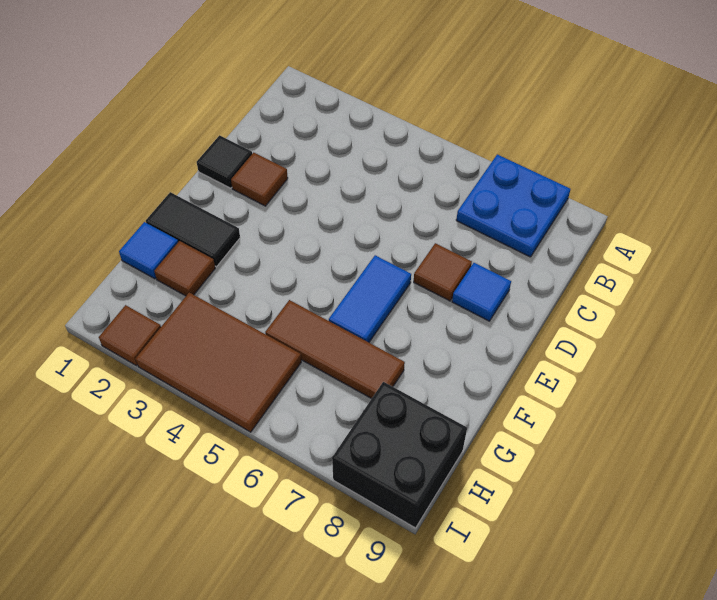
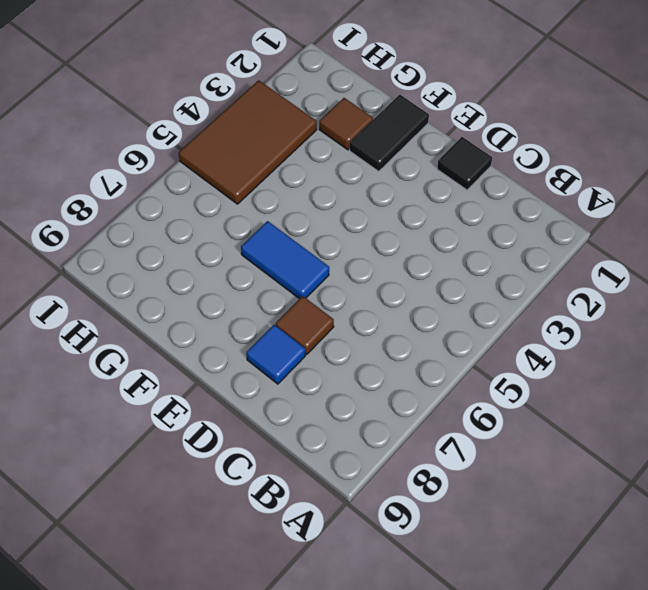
none -> blue plate A7:B8 level 1
none -> brown tile D2 level 1
none -> blue tile G1 level 1

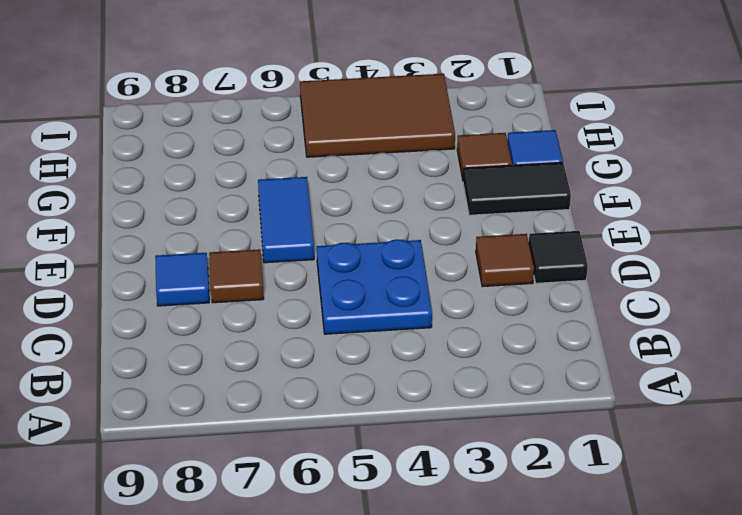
blue plate C4:D5 level 1 -> blue plate A7:B8 level 1
none -> brown tile G5:G7 level 1
none -> black brick H8:I9 level 1
none -> brown tile I2 level 1

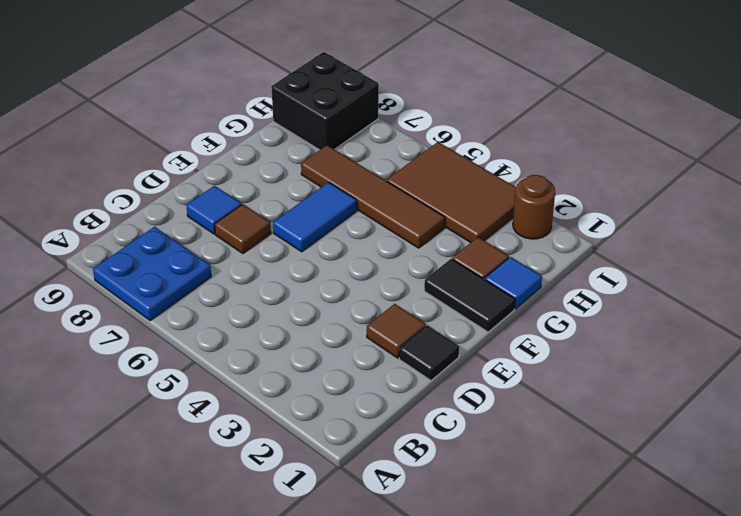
brown tile G4:G7 level 1 -> brown tile G5:G7 level 1
brown round brick I2 level 1 -> brown tile I2 level 1

